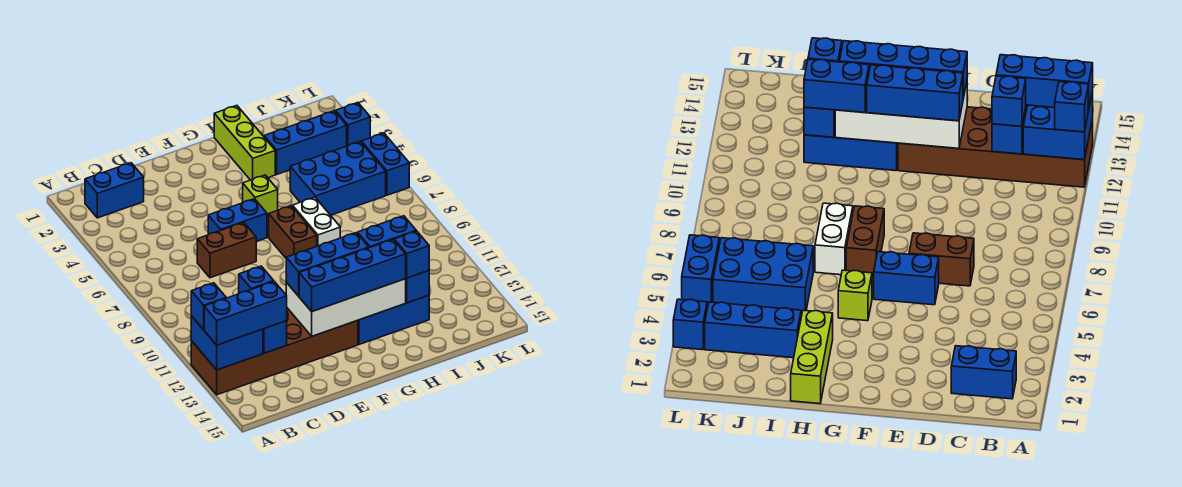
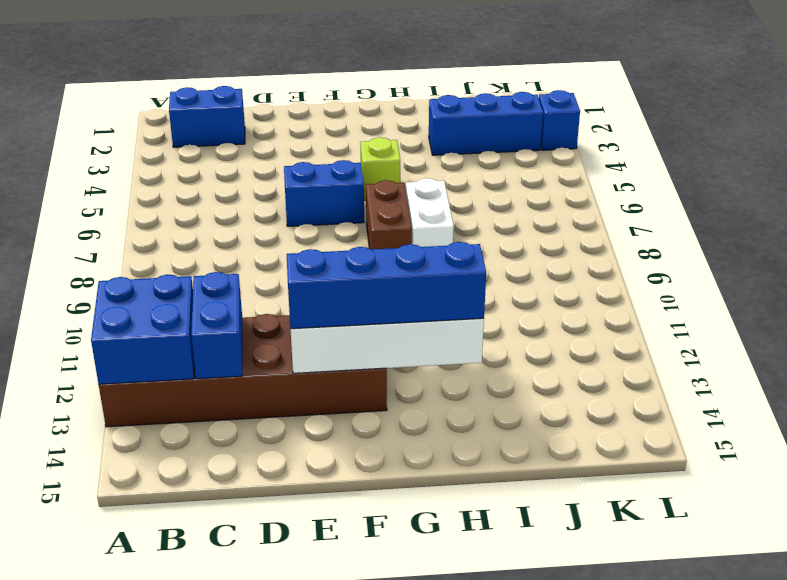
none -> brown brick D7:E7 level 1
none -> blue brick G12:I13 level 1
none -> lime brick H1:H3 level 1

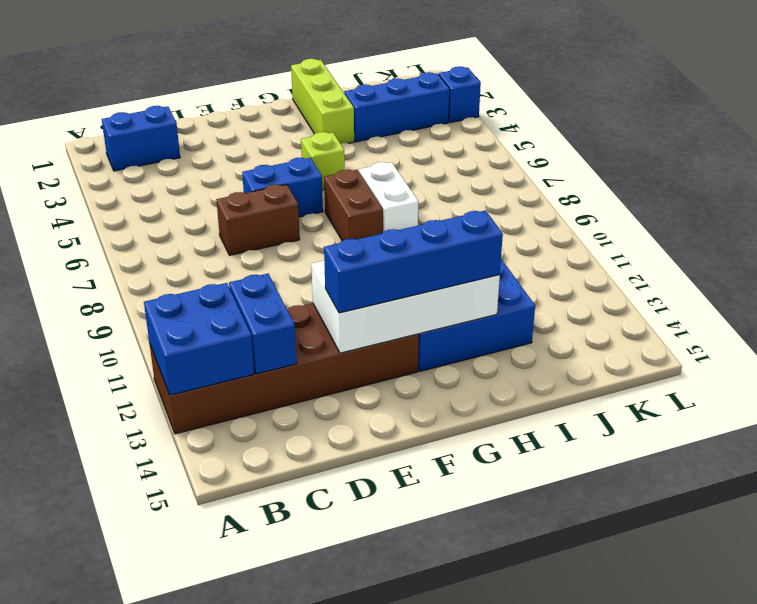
none -> blue brick I5:K6 level 1
none -> blue brick L5:L6 level 1
none -> blue brick I12:I13 level 2

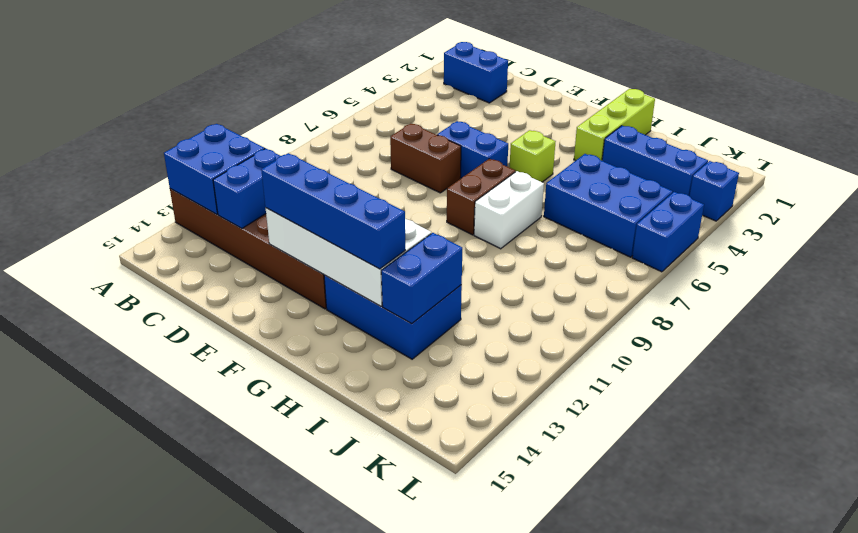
none -> blue brick A12 level 3
none -> blue brick A13:C13 level 3
none -> blue brick C12 level 3

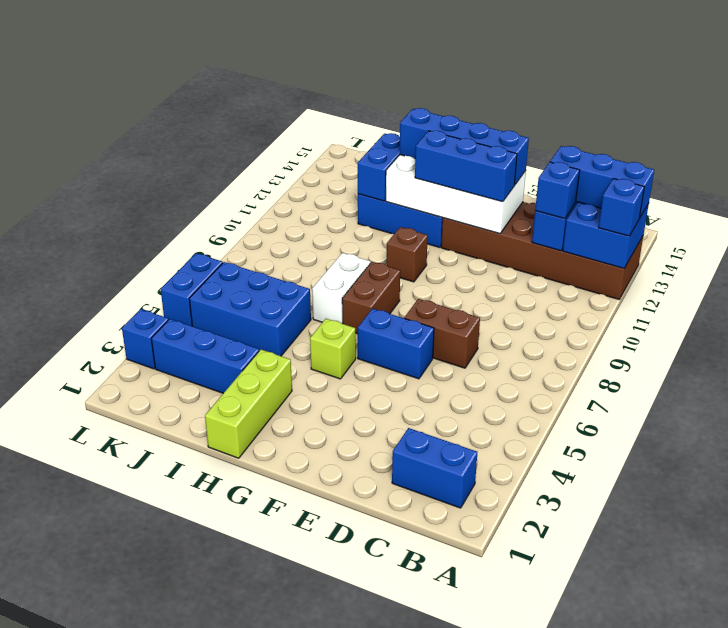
brown brick G10 level 1 -> none
none -> blue brick H12:I12 level 3
none -> blue brick I13 level 3

